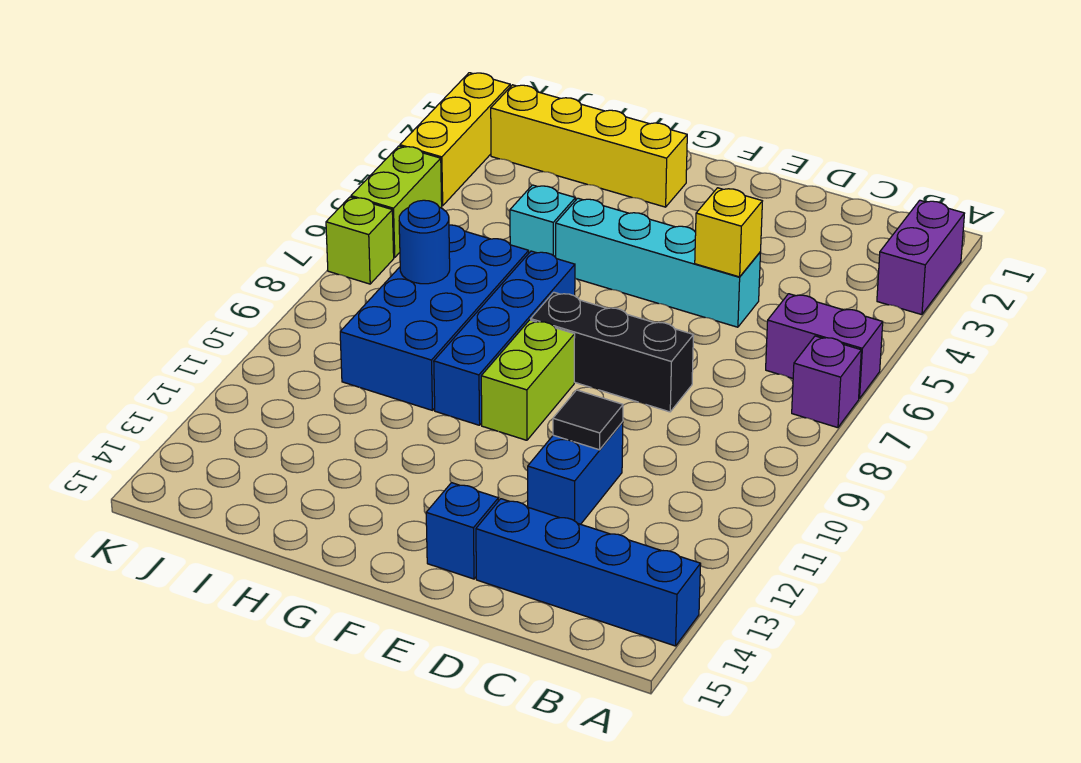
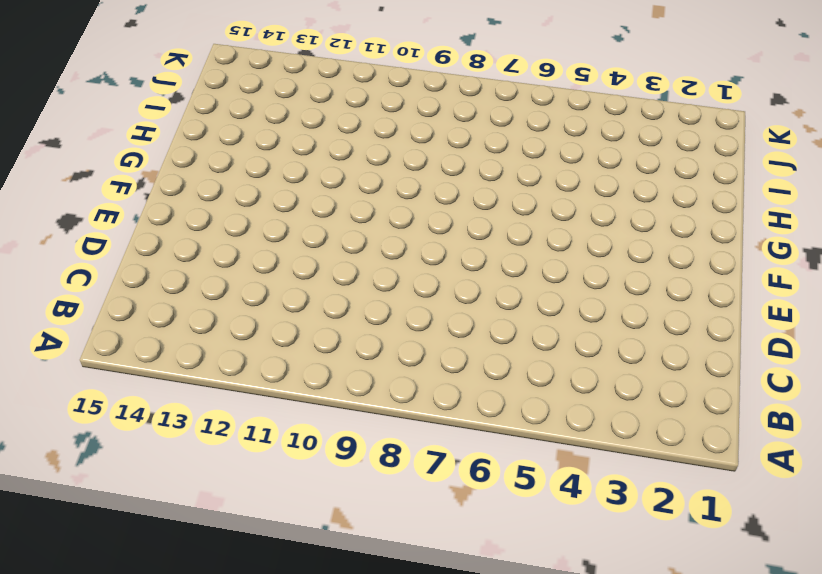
none -> purple brick A2:A3 level 1
none -> purple brick A6:B6 level 1
none -> purple brick A7 level 1

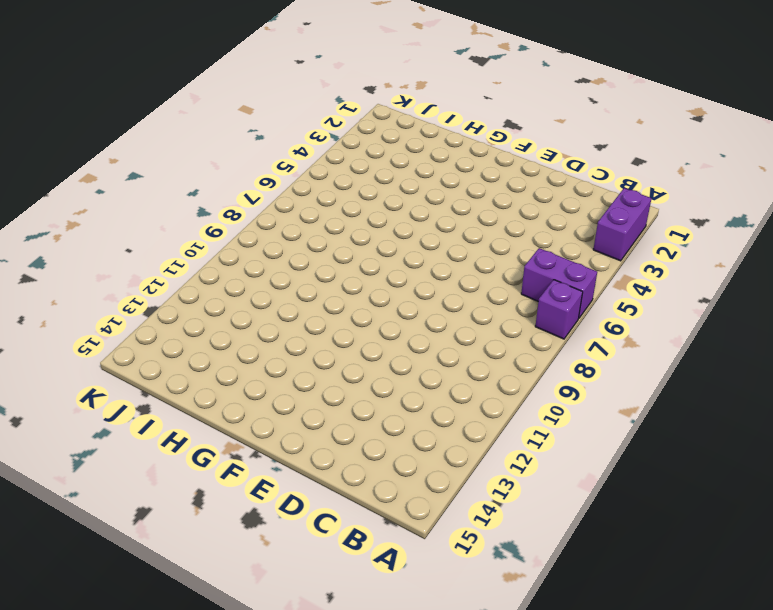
none -> blue brick A14:D14 level 1
none -> cyan brick D5:G5 level 1
none -> black brick D8:F8 level 1

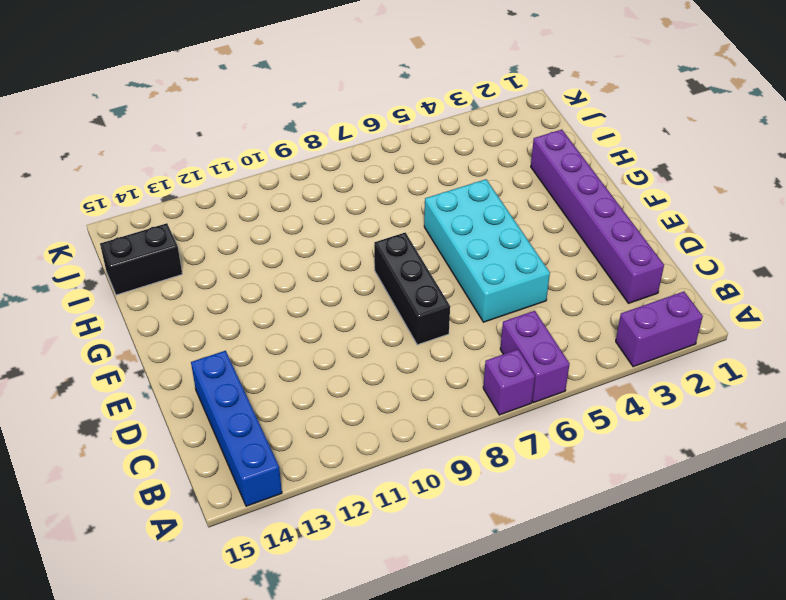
purple brick C2:H2 level 1 -> yellow brick G2:J2 level 1
cyan brick D5:G6 level 1 -> cyan brick D5:G5 level 1
black brick I14:I15 level 1 -> none
none -> blue brick D11:D12 level 1
none -> blue brick E14 level 1
none -> lime brick F9:F10 level 1

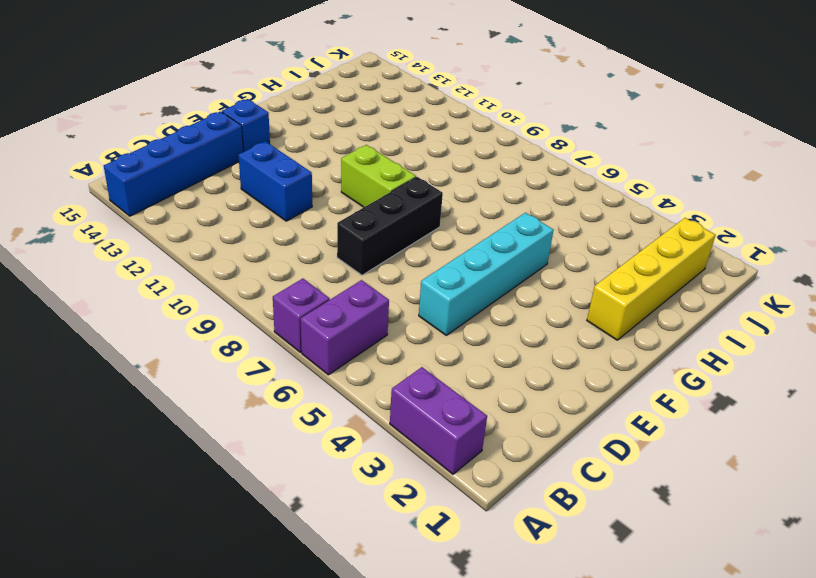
none -> blue brick G7:G10 level 1
none -> cyan brick H5 level 1
none -> blue brick H7:I10 level 1

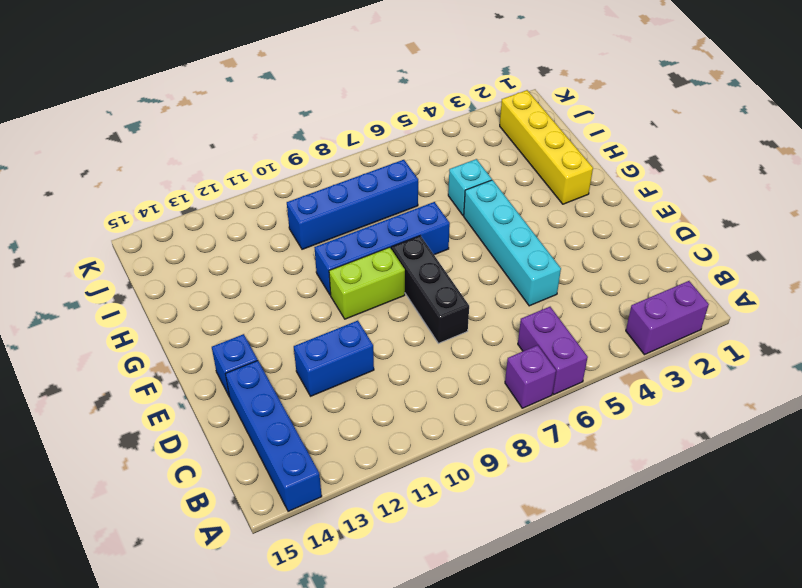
blue brick I7:I10 level 1 -> blue brick H7:I10 level 1
none -> yellow brick K2:K4 level 1
none -> lime brick K5:K6 level 1
none -> lime brick K7 level 1

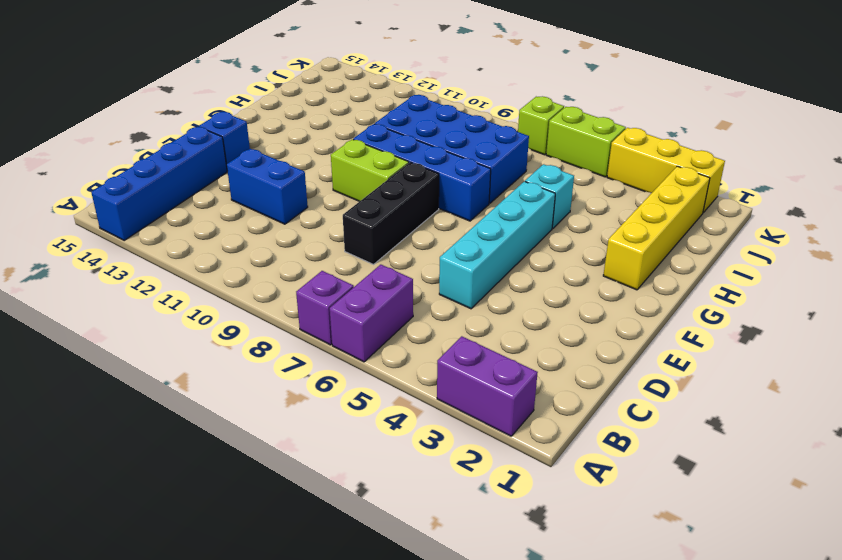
none -> yellow brick D5 level 2
none -> black tile D11 level 2
none -> blue round brick I8 level 2

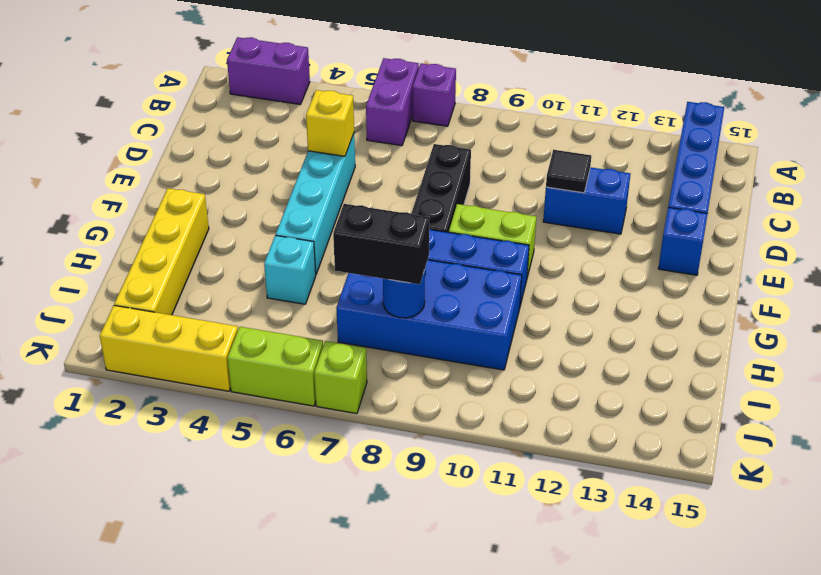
black brick I7:I8 level 3 -> none

